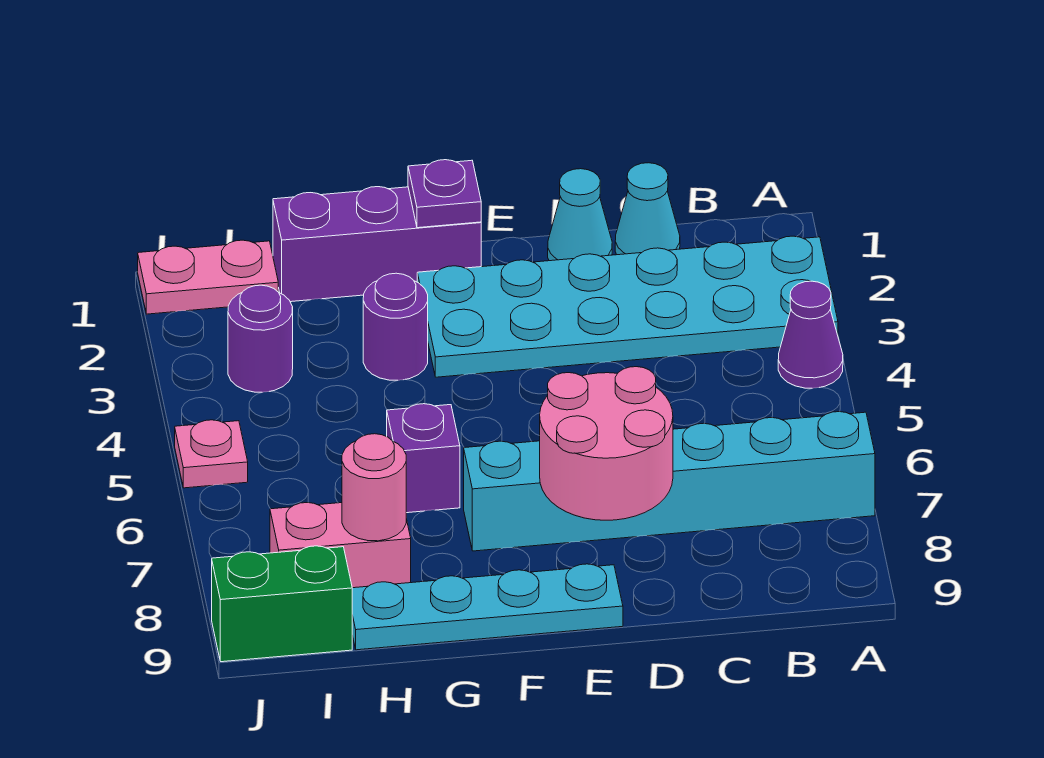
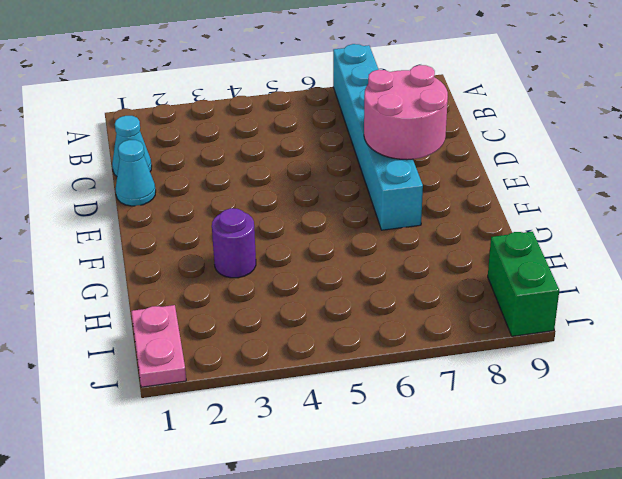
none -> cyan plate A2:F3 level 1
none -> purple cone A4 level 1
none -> cyan plate E9:H9 level 1

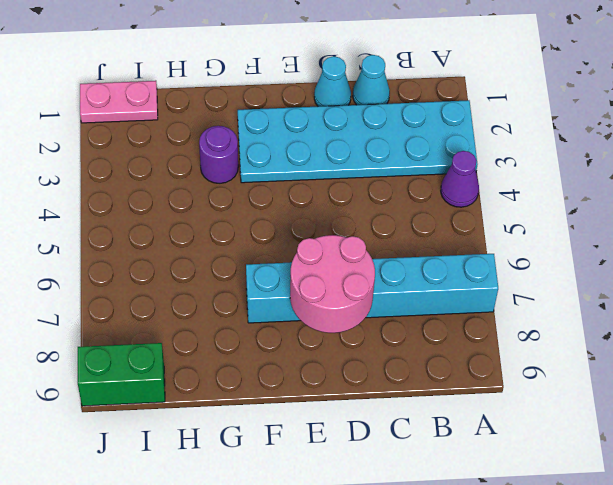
none -> cyan plate E9:H9 level 1
none -> purple brick F1:H1 level 1
none -> purple brick G6 level 1

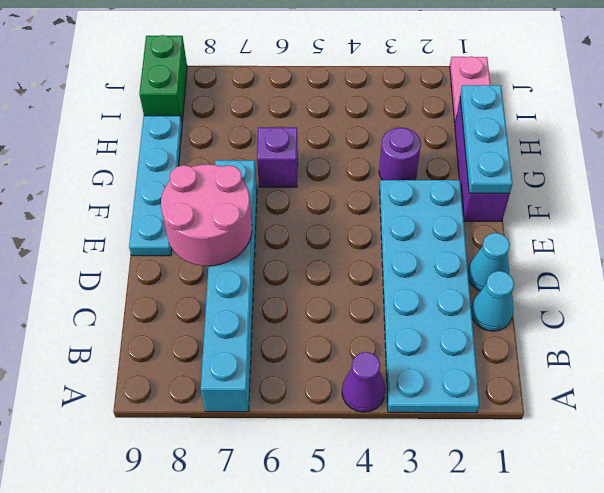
cyan plate F1:H1 level 2 -> purple plate F1 level 2
none -> pink brick H8:I8 level 1
none -> purple round brick I3 level 1
none -> pink plate J5 level 1

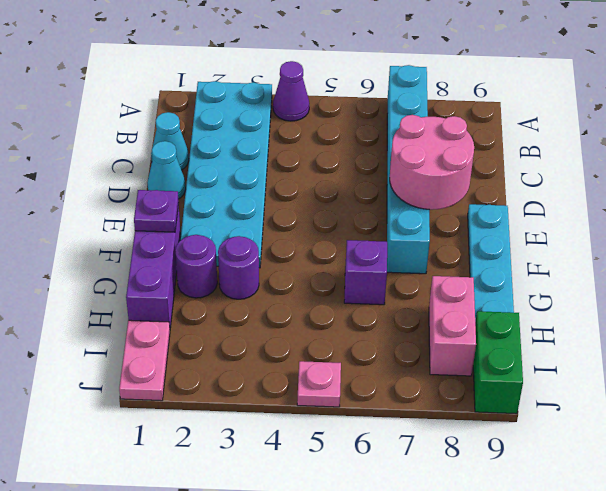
purple round brick G2 level 1 -> purple round brick I3 level 1
none -> pink round brick H8 level 2

